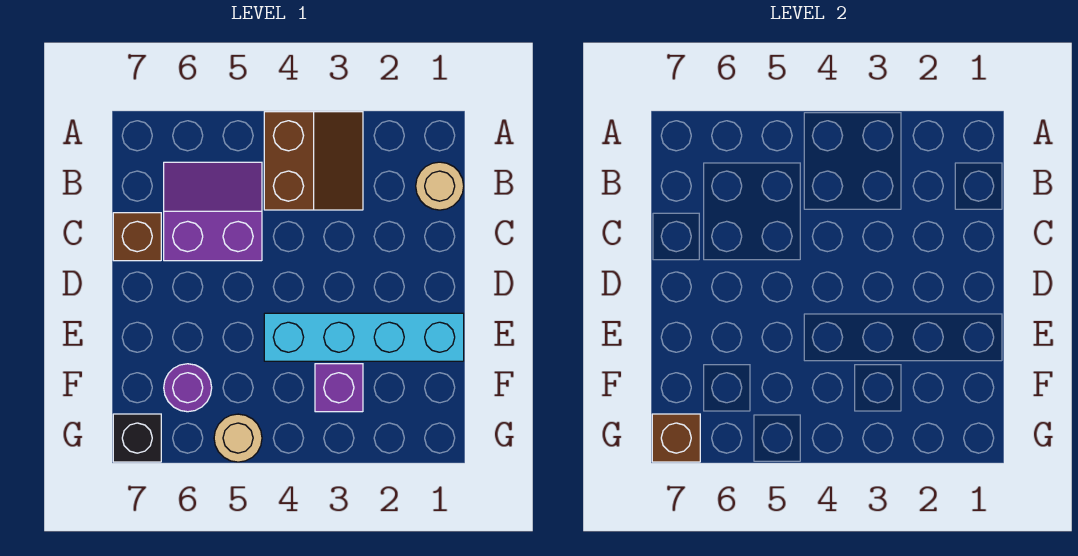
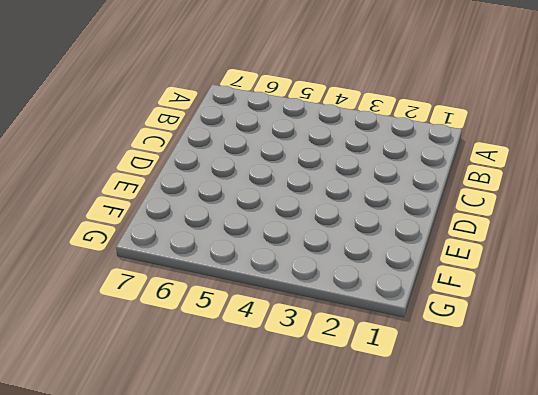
none -> brown slope A3:B4 level 1 top 4
none -> tan round brick B1 level 1

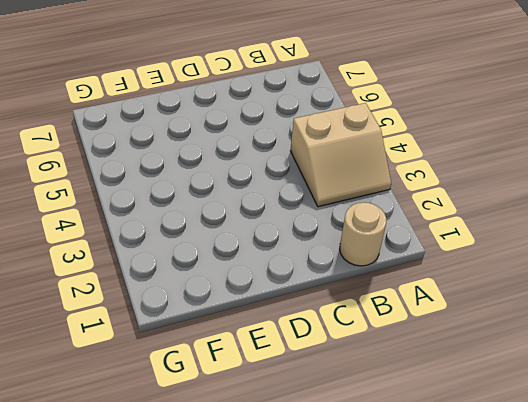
tan slope A3:B4 level 1 top 4 -> brown slope A3:B4 level 1 top 4
none -> purple slope B5:C6 level 1 top C
none -> brown brick C7 level 1

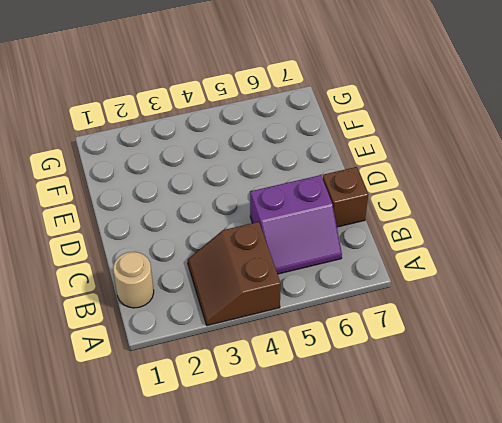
none -> cyan brick E1:E4 level 1
none -> purple brick F3 level 1

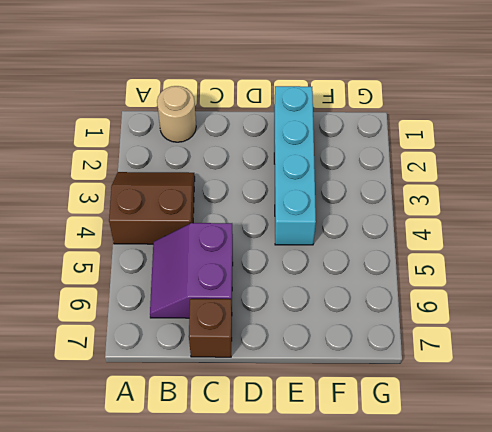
none -> purple brick F3 level 1
none -> purple round brick F6 level 1

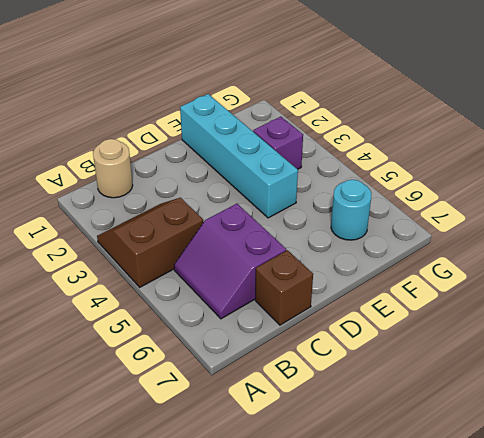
cyan round brick F6 level 1 -> purple round brick F6 level 1
none -> tan round brick G5 level 1
none -> black brick G7 level 1

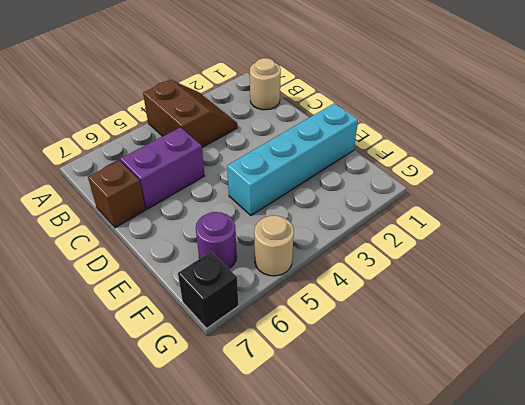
none -> purple brick F3 level 1
none -> brown brick G7 level 2

